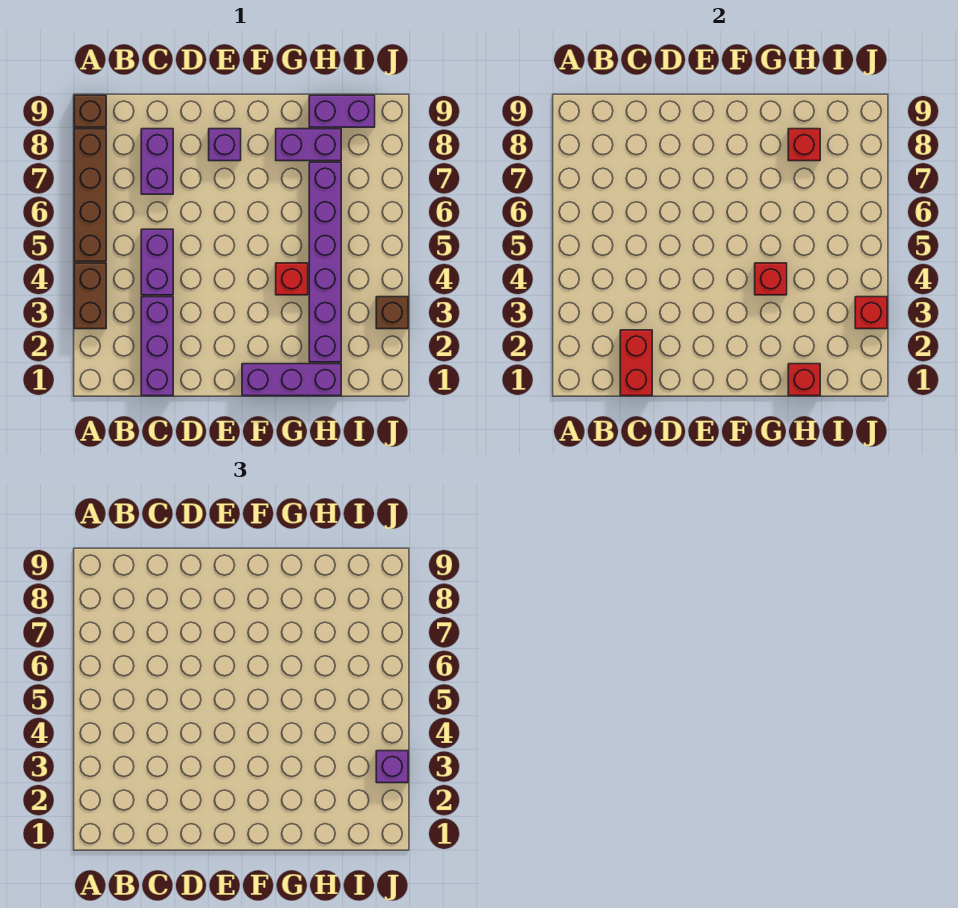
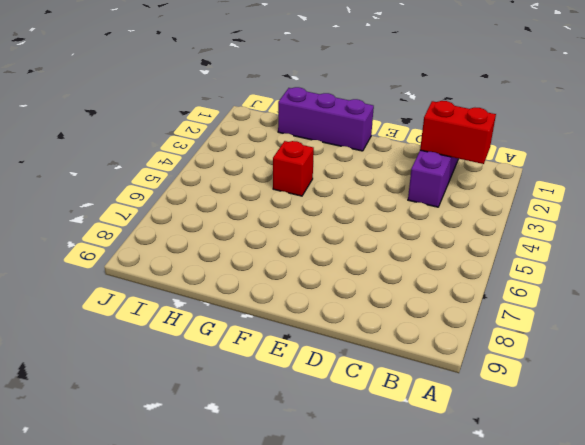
red brick B2:C2 level 2 -> red brick C1:C2 level 2
none -> brown brick A3:A4 level 1
none -> brown brick A5:A8 level 1
none -> brown brick A9 level 1

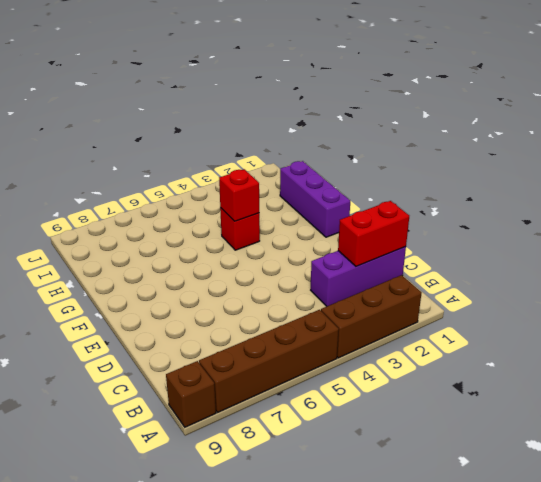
brown brick A2:A4 level 1 -> brown brick A3:A4 level 1
none -> purple brick C4:C5 level 1
none -> purple brick C7:C8 level 1
none -> purple brick E8 level 1

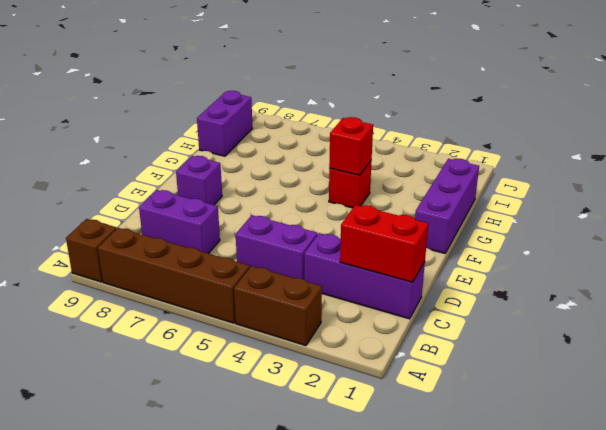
none -> purple brick G8:H8 level 1
none -> purple brick H2:H7 level 1
none -> brown brick J3 level 1

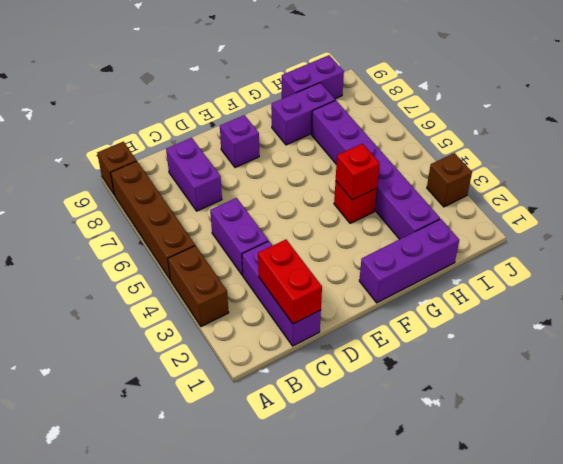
none -> red brick H1 level 2
none -> red brick H8 level 2
none -> red brick J3 level 2

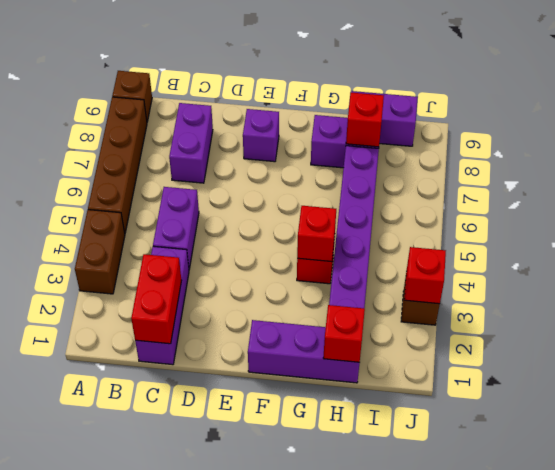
none -> purple brick J3 level 3

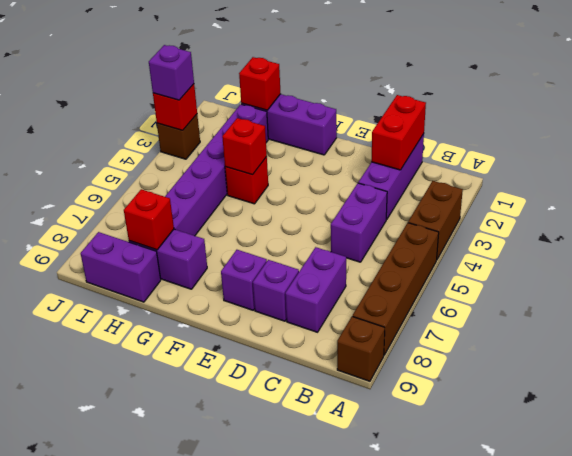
purple brick D8 level 1 -> none

